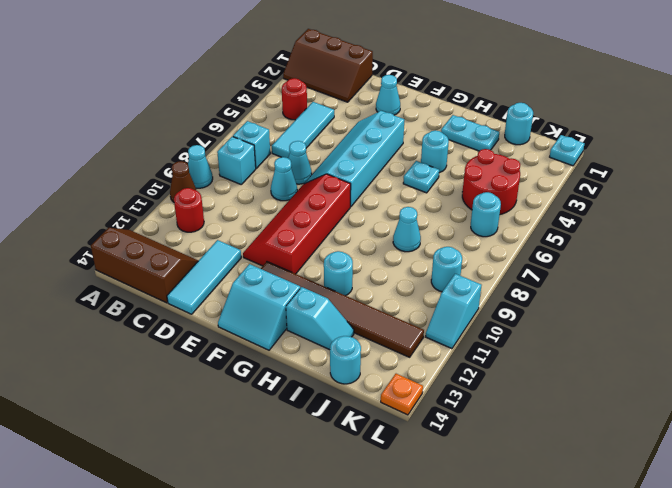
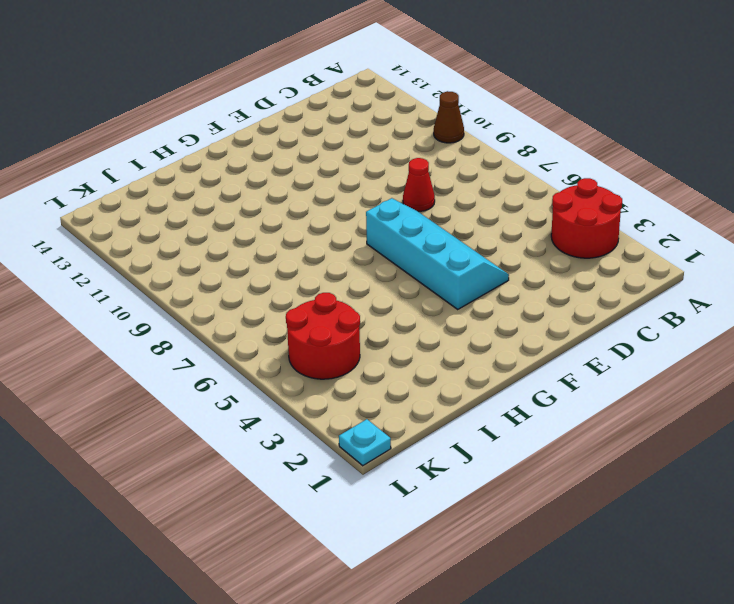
red round brick A3:B4 level 1 -> red round brick B4 level 1
red cone D8 level 1 -> cyan cone D8 level 1
none -> brown slope A1:C2 level 1 top 1
none -> cyan cone A9 level 1
none -> brown slope A13:C14 level 1 top 14
none -> cyan brick B7 level 1

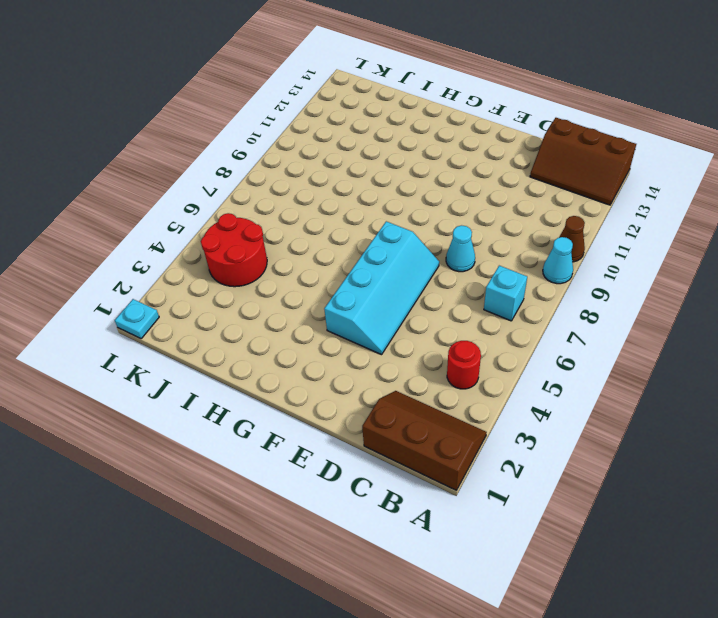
none -> cyan brick B8 level 1
none -> red round brick B11 level 1
none -> cyan tile C4:C6 level 1
none -> cyan cone D7 level 1

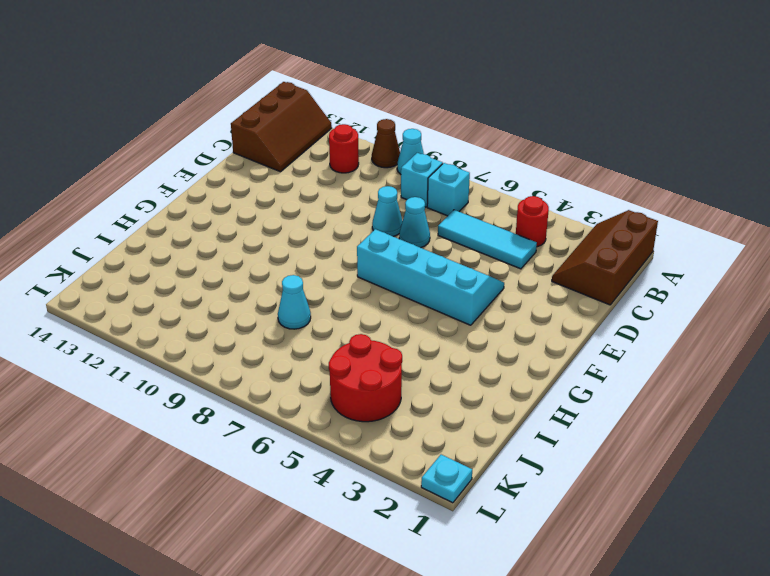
none -> cyan tile D12:D14 level 1
none -> cyan cone E2 level 1
none -> red slope E8:F11 level 1 top F
none -> brown tile F12:K12 level 1

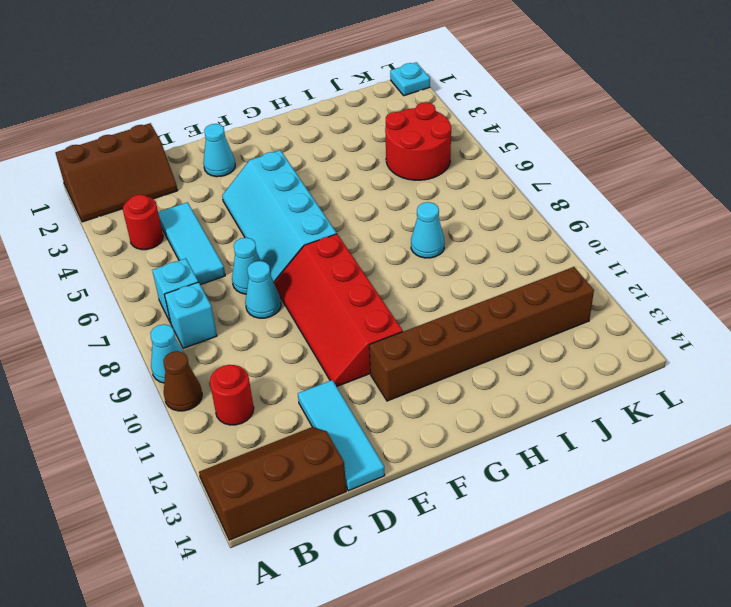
brown brick F12:K12 level 1 -> brown tile F12:K12 level 1
none -> cyan slope F13:G14 level 1 top 13
none -> cyan plate H2:I2 level 1
none -> cyan round brick H4 level 1
none -> cyan plate H5 level 1

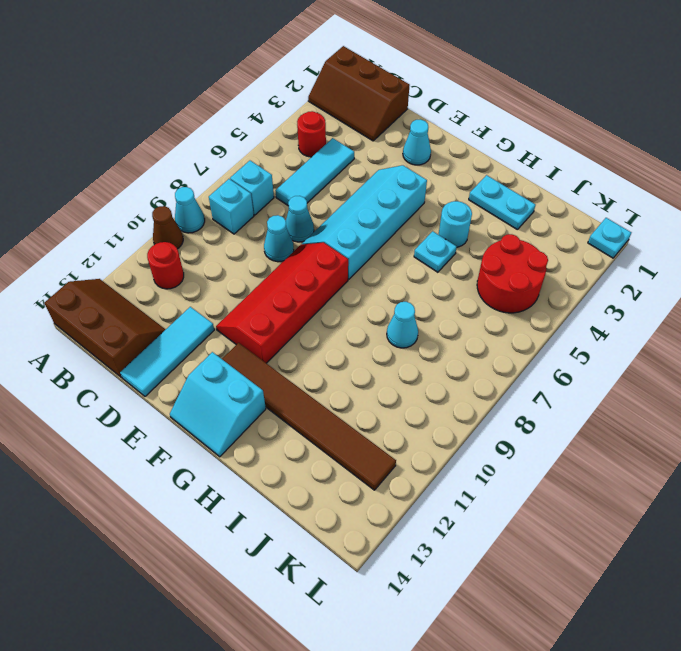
none -> cyan round brick H11 level 1
none -> cyan slope H13:I13 level 1 top H
none -> cyan round brick J1 level 1
none -> cyan round brick J14 level 1

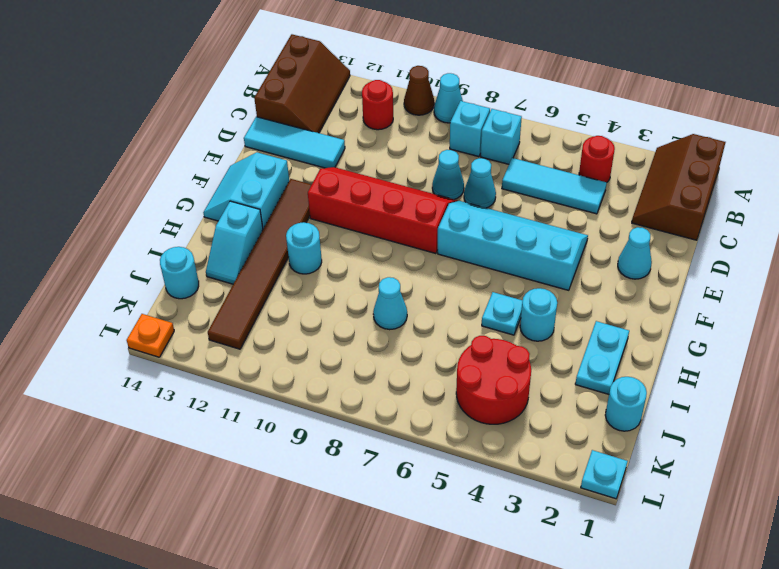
none -> cyan round brick K6 level 1
none -> cyan round brick K9 level 1
none -> cyan slope L10:L11 level 1 top 10

